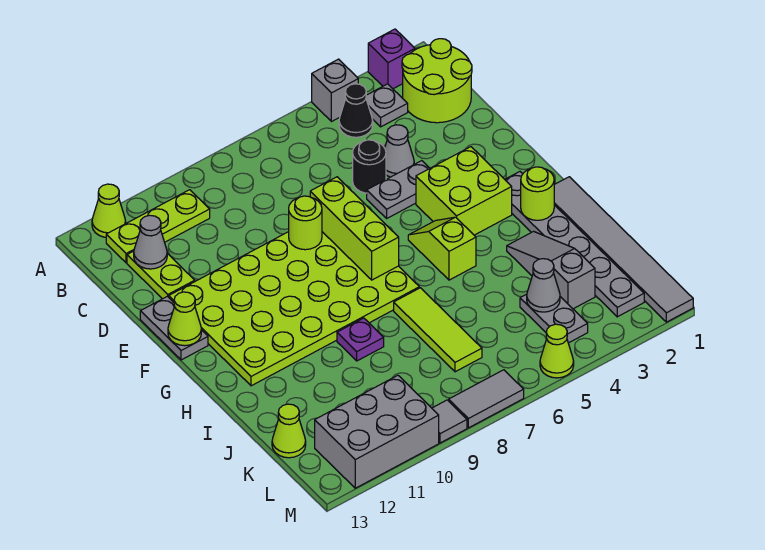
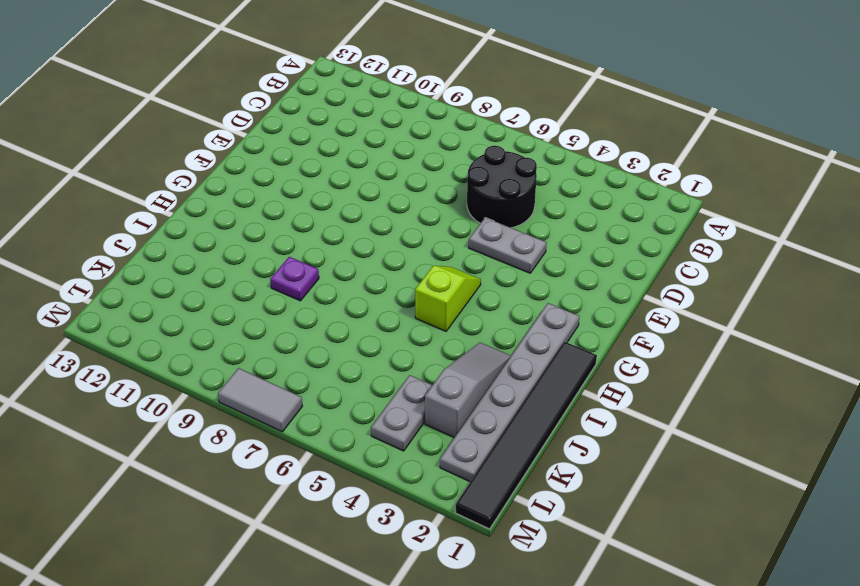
black round brick C5:D6 level 1 -> black round brick D5 level 1
black tile H1:M1 level 1 -> grey tile H1:M1 level 1
none -> purple brick A2 level 1
none -> grey brick A4 level 1
none -> lime cone A12 level 1
none -> lime round brick B1:C2 level 1

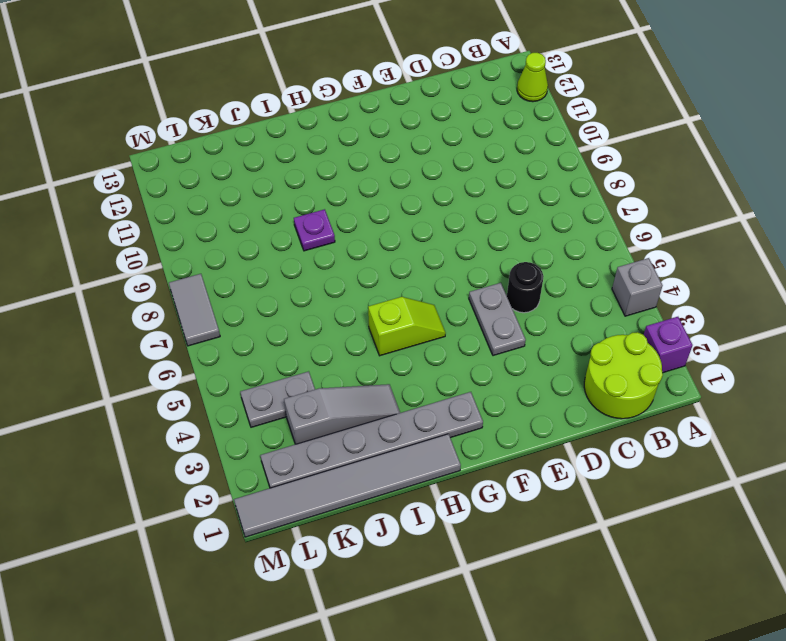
none -> grey plate B3 level 1
none -> black cone B4 level 1
none -> lime plate B10:B12 level 1
none -> lime plate C12:D12 level 1

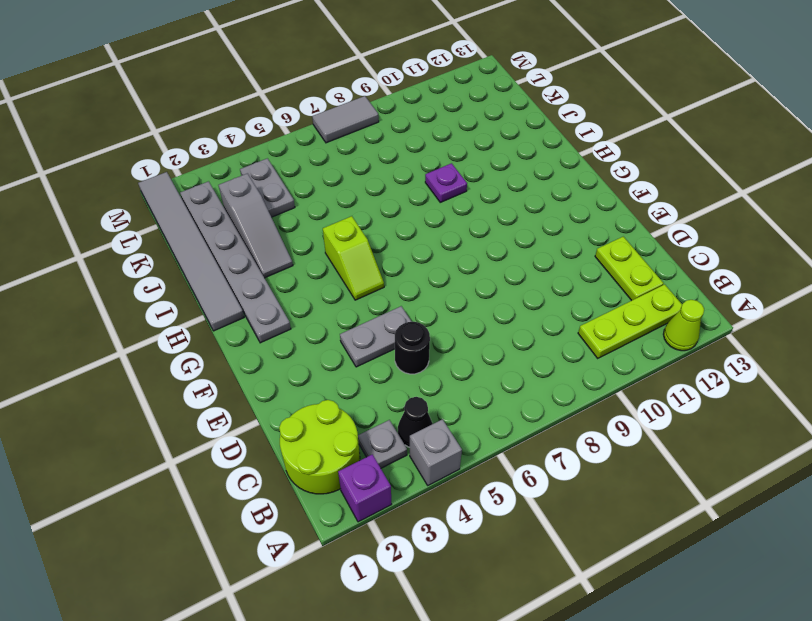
none -> grey cone D4 level 1
none -> lime plate E7:H12 level 1
none -> grey plate E13:F13 level 1
none -> lime brick F3:G4 level 1

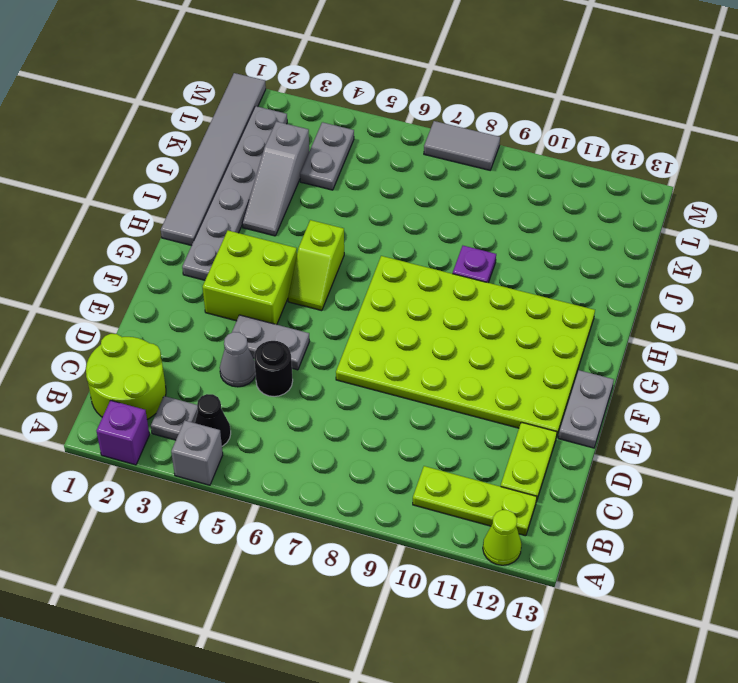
none -> lime tile I7:K7 level 1
none -> lime cone K13 level 1
none -> grey brick L10:M12 level 1
none -> lime cone M5 level 1

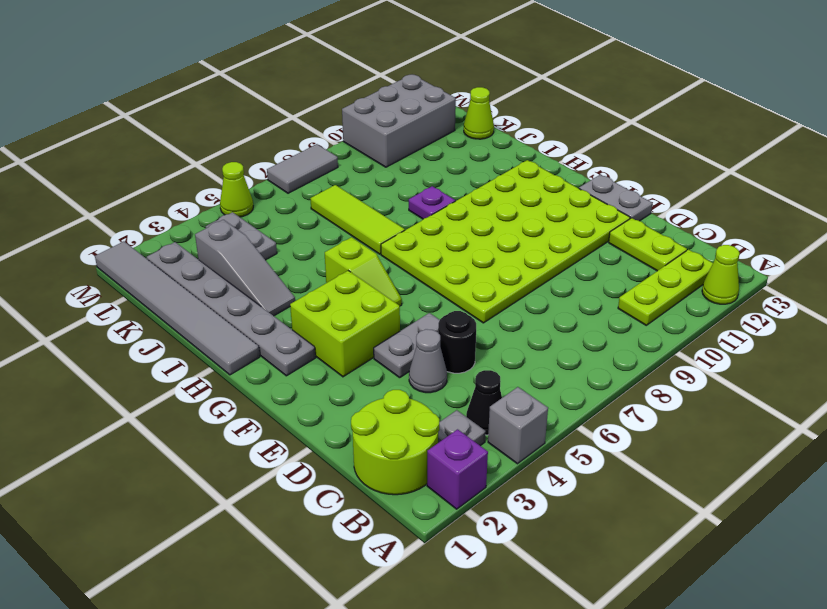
none -> grey tile M9 level 1
none -> grey cone C12 level 2
none -> lime brick E7:G7 level 2
none -> lime round brick E8 level 2

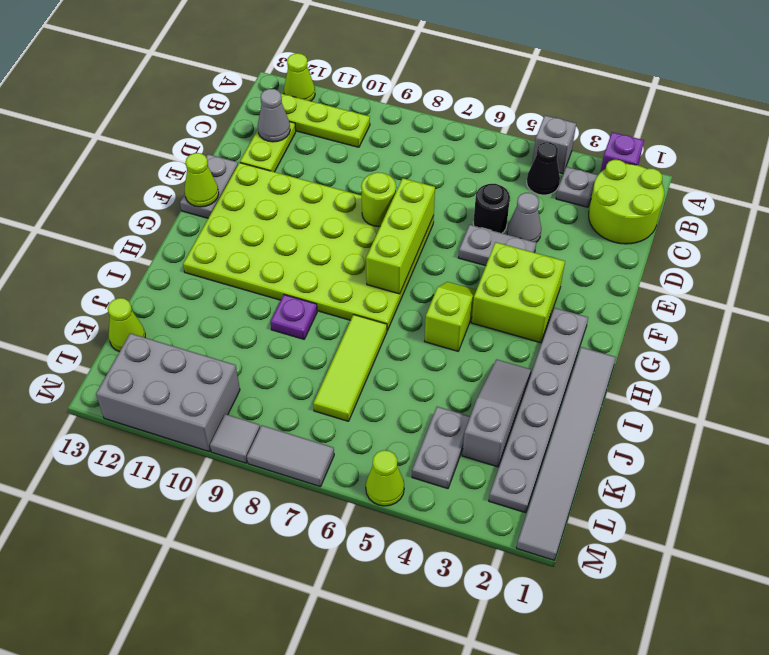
none -> lime round brick H2 level 2
none -> grey cone K4 level 2

